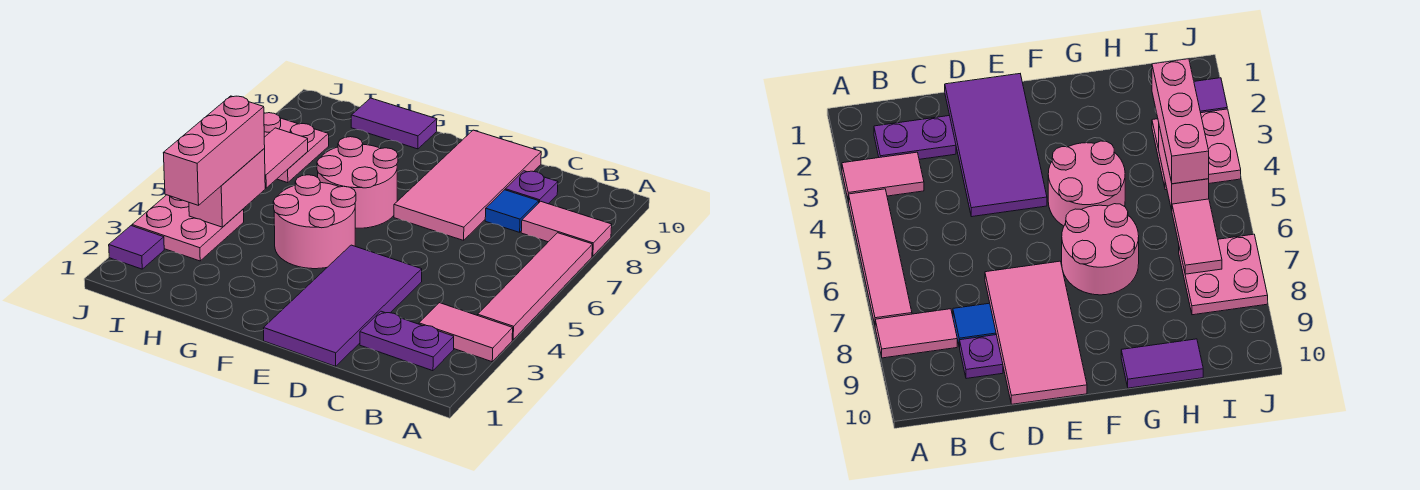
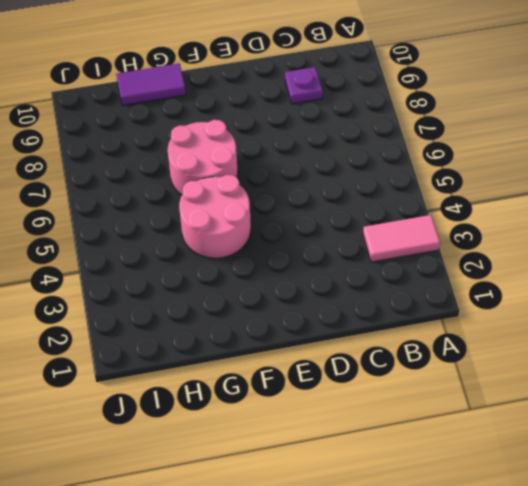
none -> pink tile A4:A7 level 1
none -> pink tile A8:B8 level 1
none -> purple plate B2:C2 level 1

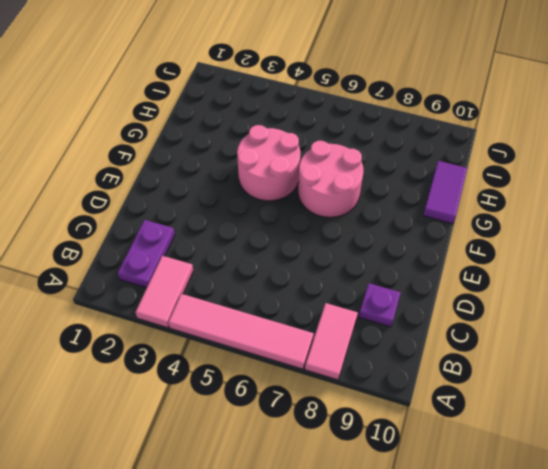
none -> blue tile C8 level 1
none -> purple tile D1:E4 level 1
none -> pink tile D7:E10 level 1

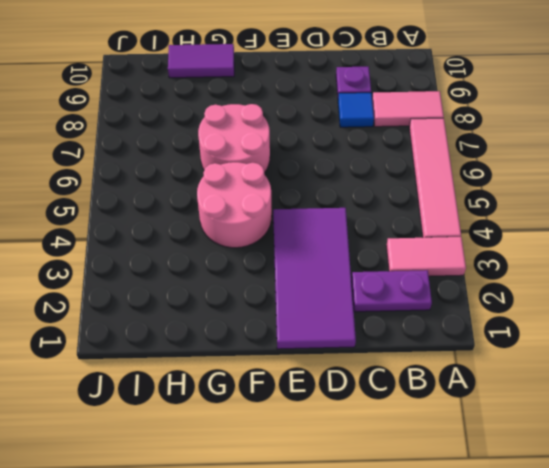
none -> pink tile D7:E10 level 1
none -> pink plate I3:J4 level 1
none -> pink plate I7:J8 level 1

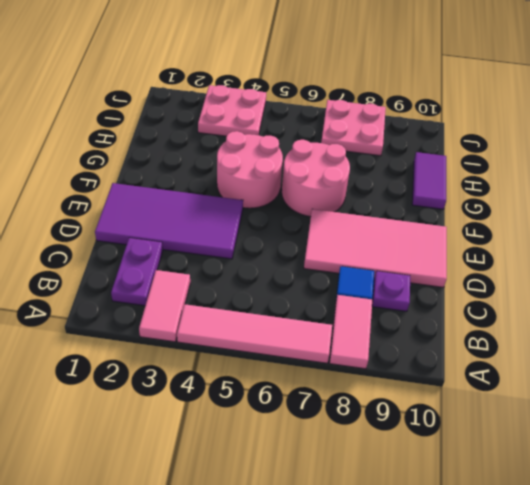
none -> purple tile J2 level 1
none -> pink brick I4:I5 level 2
none -> pink tile I6:I7 level 2

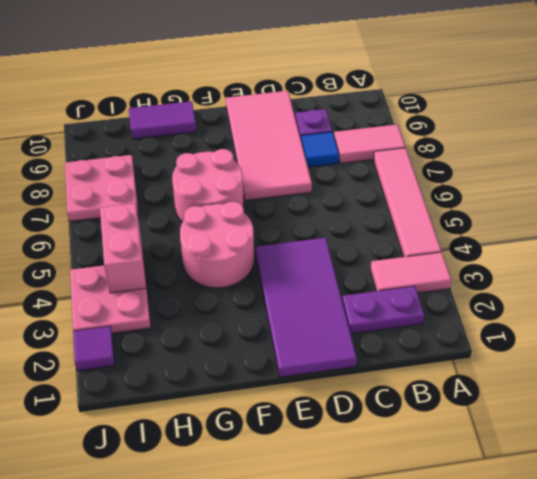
none -> pink tile I6:I7 level 2
none -> pink brick I3:I5 level 3

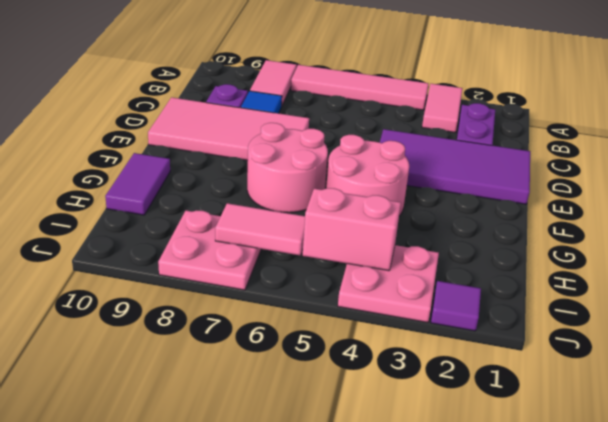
none -> pink brick I3:I5 level 3

